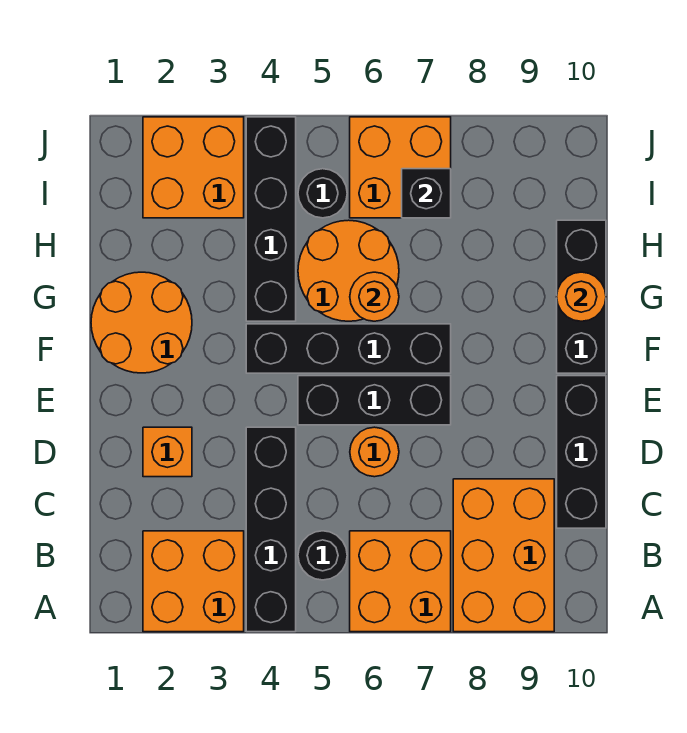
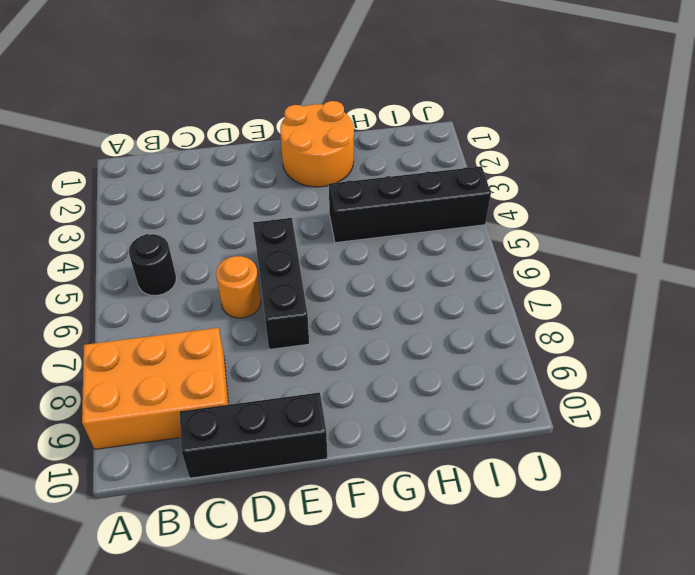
none -> orange brick A2:B3 level 1
none -> black brick A4:D4 level 1
none -> orange brick A6:B7 level 1

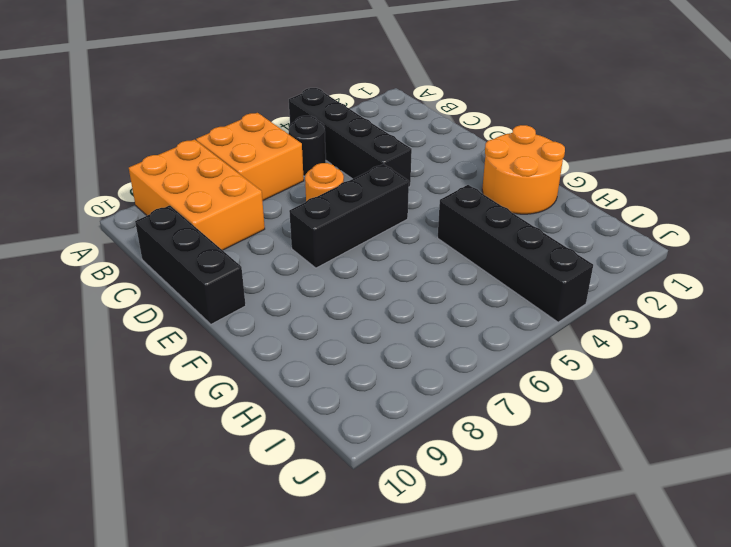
none -> orange brick A2:B3 level 1
none -> orange brick D2 level 1
none -> black brick F4:F7 level 1

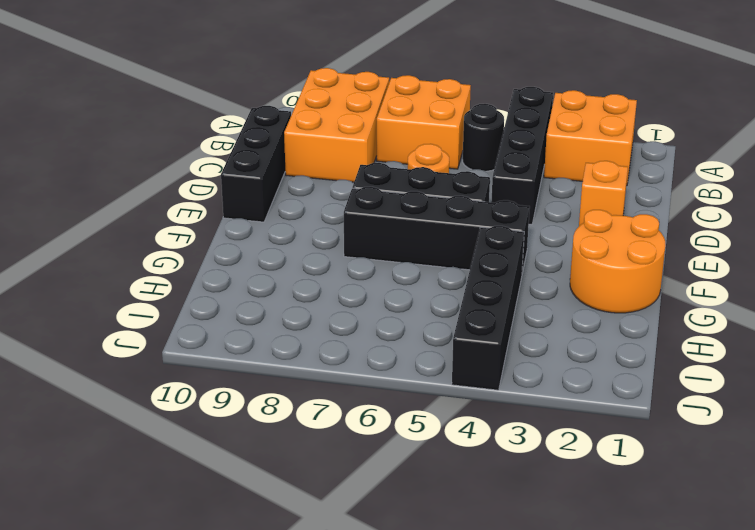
none -> black brick F10:H10 level 1
none -> orange round brick G5:H6 level 1
none -> orange brick I2:J3 level 1

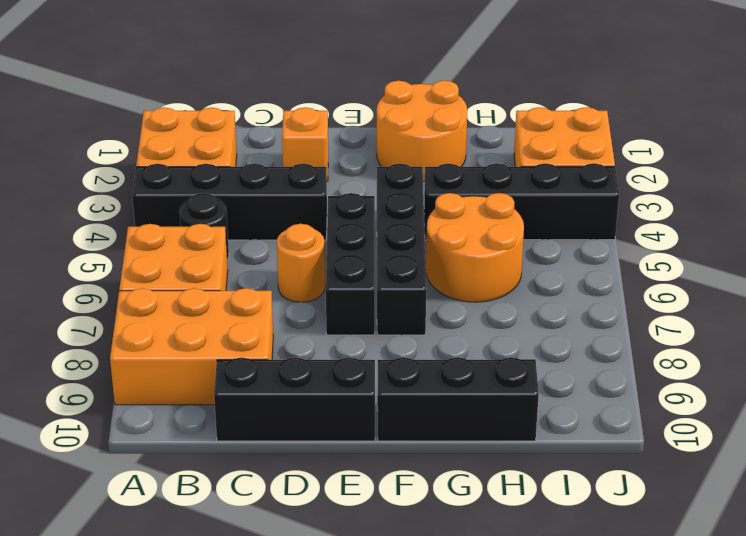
none -> black round brick I5 level 1
none -> orange brick I6:J7 level 1
none -> orange round brick G6 level 2

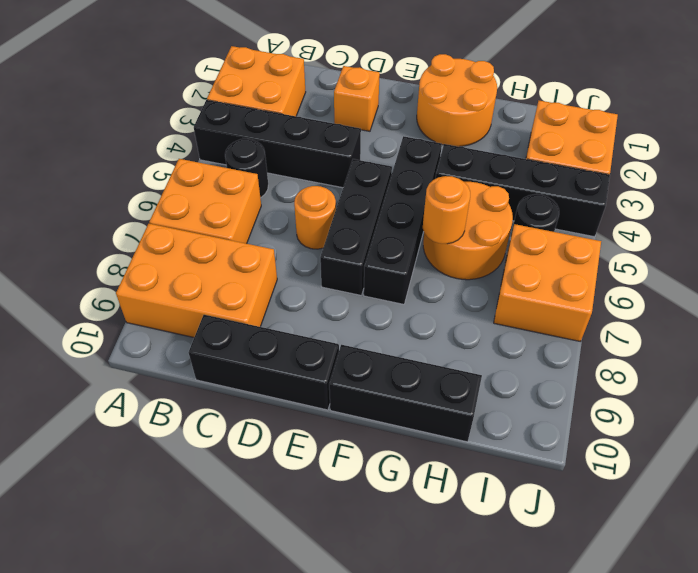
none -> orange round brick G10 level 2
none -> black brick I7 level 2

